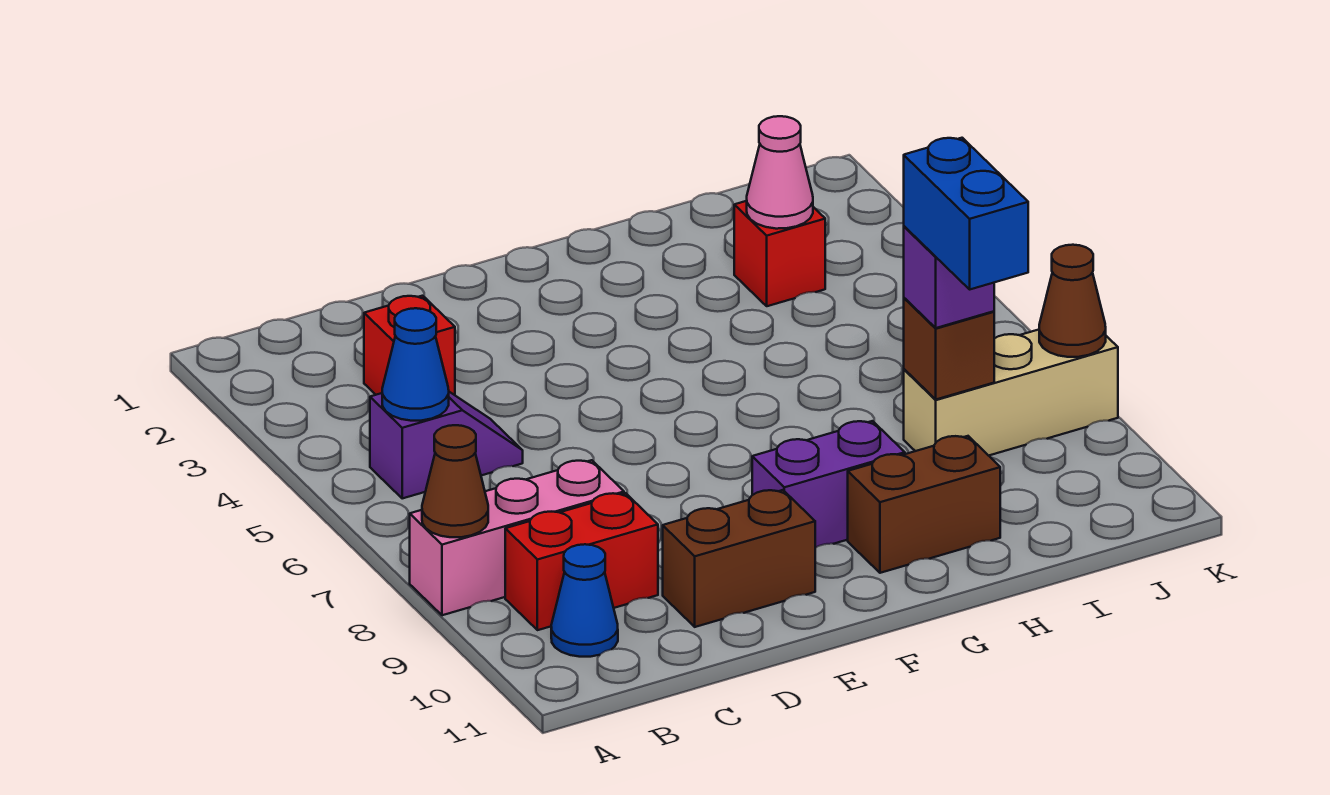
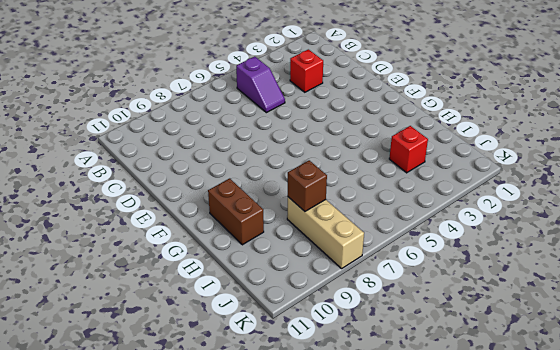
none -> pink brick A8:C8 level 1
none -> red brick B9:C9 level 1
none -> blue cone B10 level 1

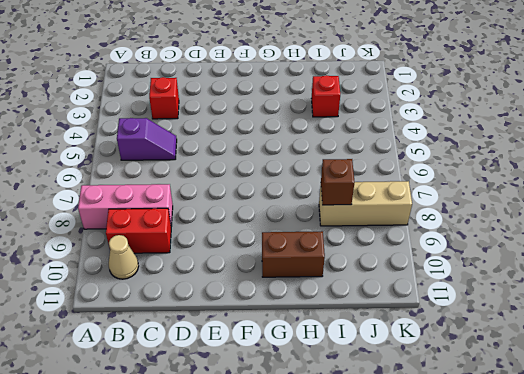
tan cone B10 level 1 -> blue cone B10 level 1
none -> brown brick D10:E10 level 1
none -> purple brick F9:G9 level 1
none -> brown cone A8 level 2

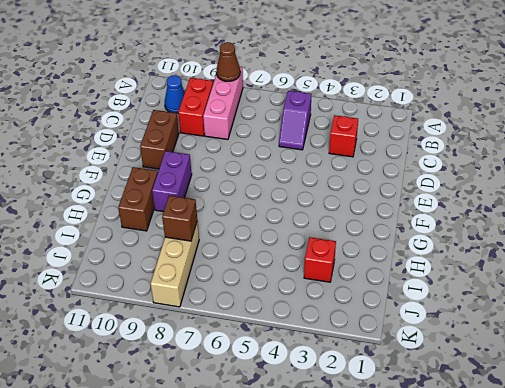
none -> blue cone B5 level 2
none -> pink cone I3 level 2
none -> brown cone K8 level 2

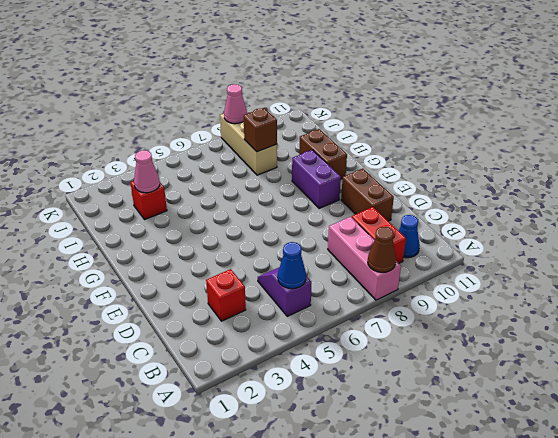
pink cone K8 level 2 -> brown cone K8 level 2
none -> purple brick I8 level 3
none -> blue brick I8:I9 level 4

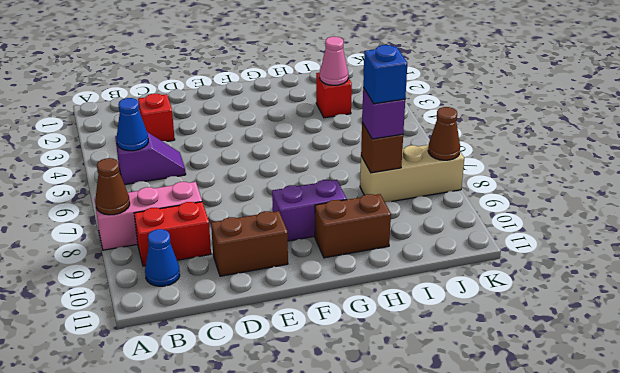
blue brick I8 level 4 -> blue brick I8:I9 level 4

